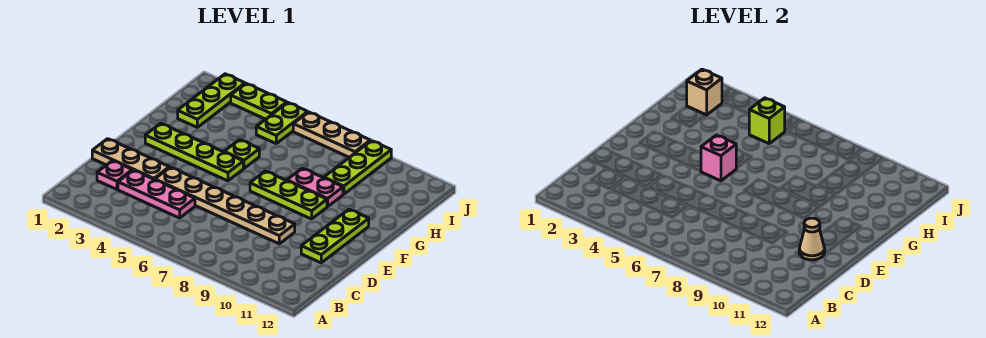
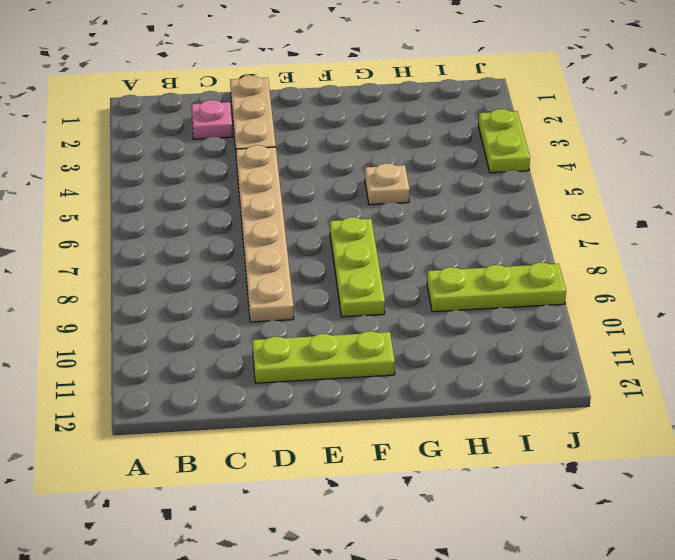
tan plate G5 level 1 -> lime plate G5 level 1
none -> pink plate C3:C5 level 1
none -> lime plate F2:F5 level 1
none -> pink plate G8:G9 level 1

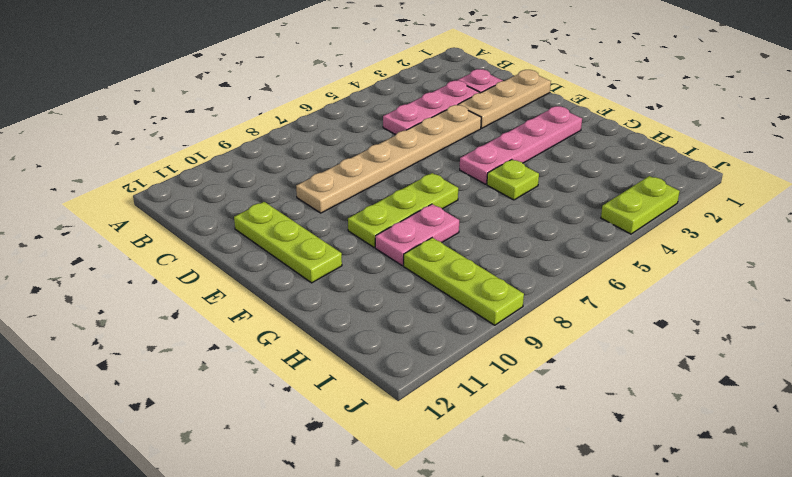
pink plate F2:F5 level 1 -> lime plate F2:F5 level 1
none -> lime plate H2:J2 level 1
none -> lime plate I5:J5 level 1
none -> tan plate J6:J8 level 1

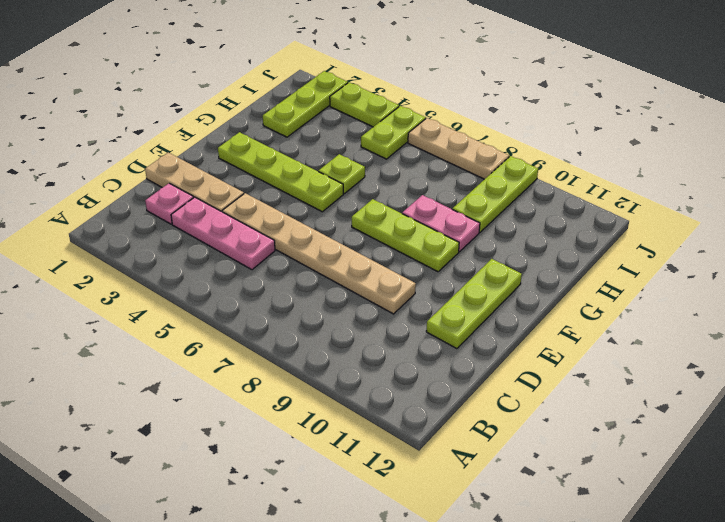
none -> tan cone D11 level 2
none -> pink brick F5 level 2
none -> tan brick I2 level 2

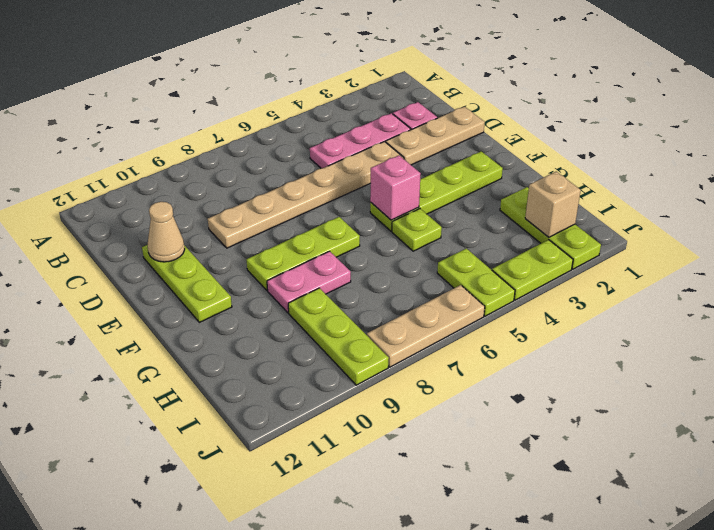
none -> lime brick I5 level 2

